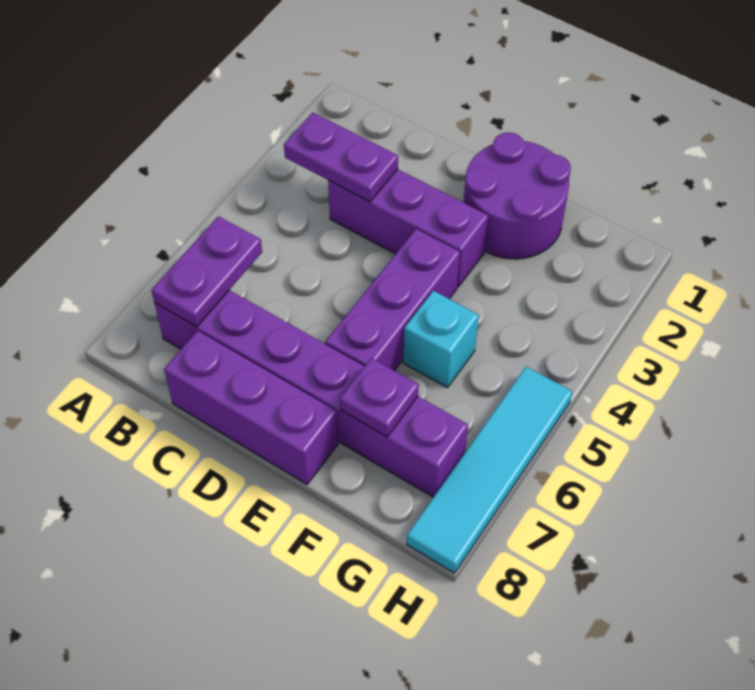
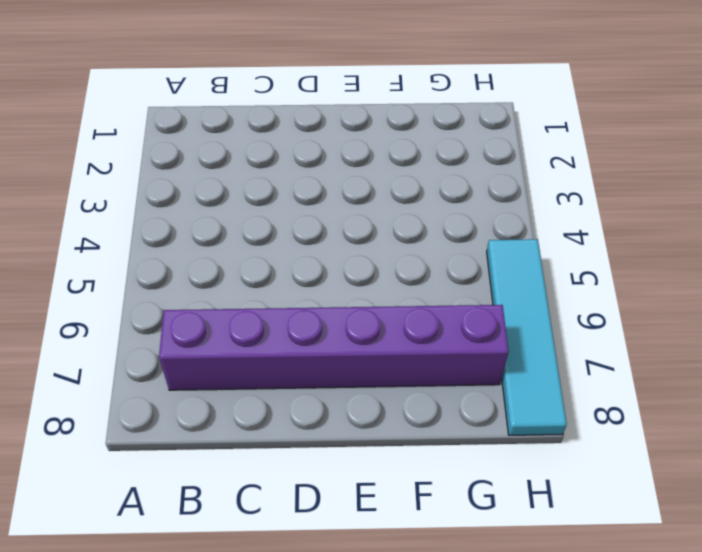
none -> purple brick C3:E3 level 1
none -> purple brick C8:E8 level 1

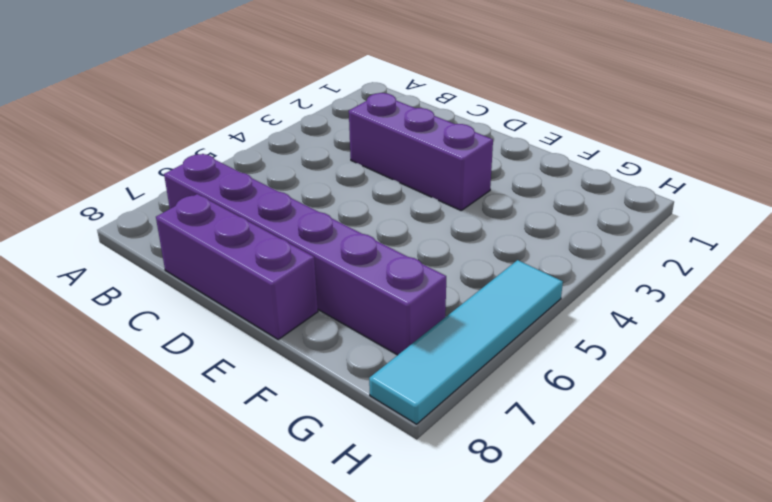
none -> purple round brick E1:F2 level 1
none -> purple brick E4:E6 level 1

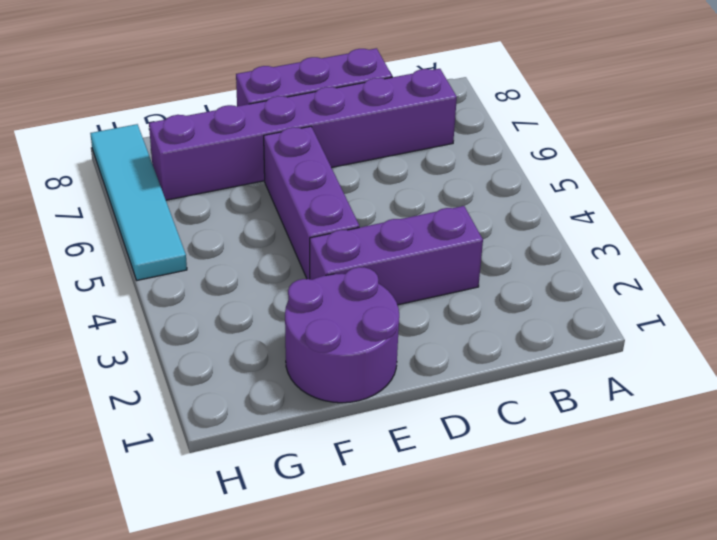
none -> cyan brick F5 level 1
none -> purple plate B3:C3 level 2

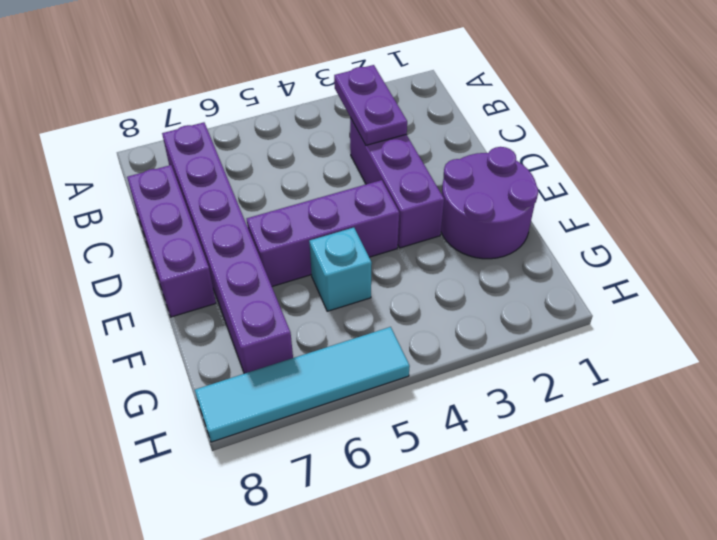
none -> purple plate B6:B7 level 2
none -> purple plate F7 level 2

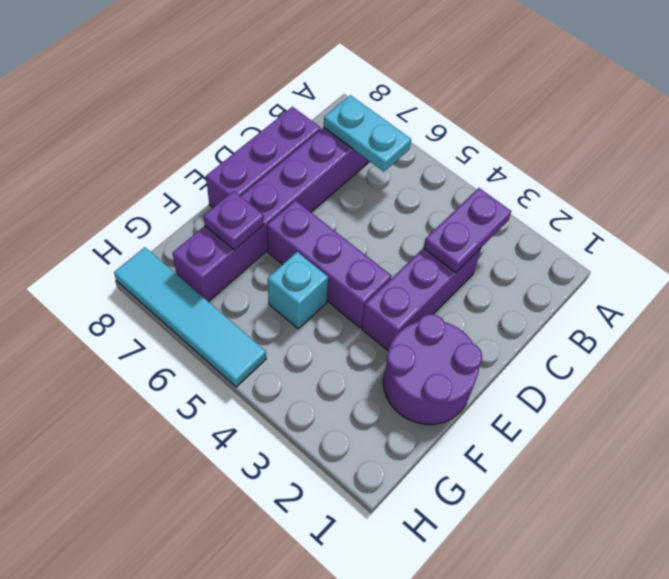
cyan plate B6:B7 level 2 -> purple plate B6:B7 level 2

